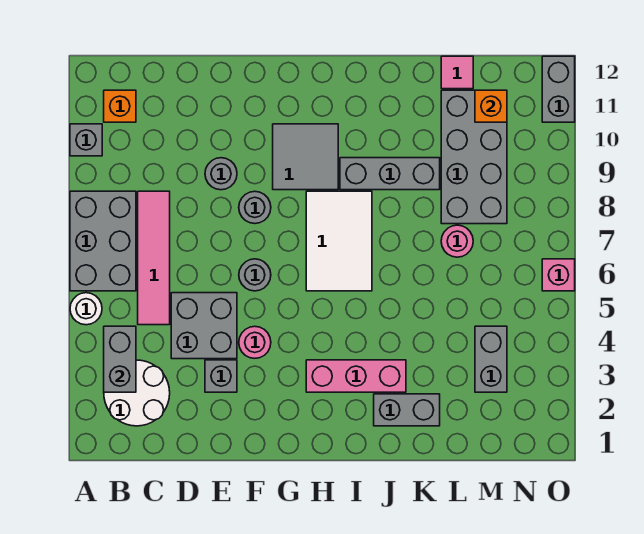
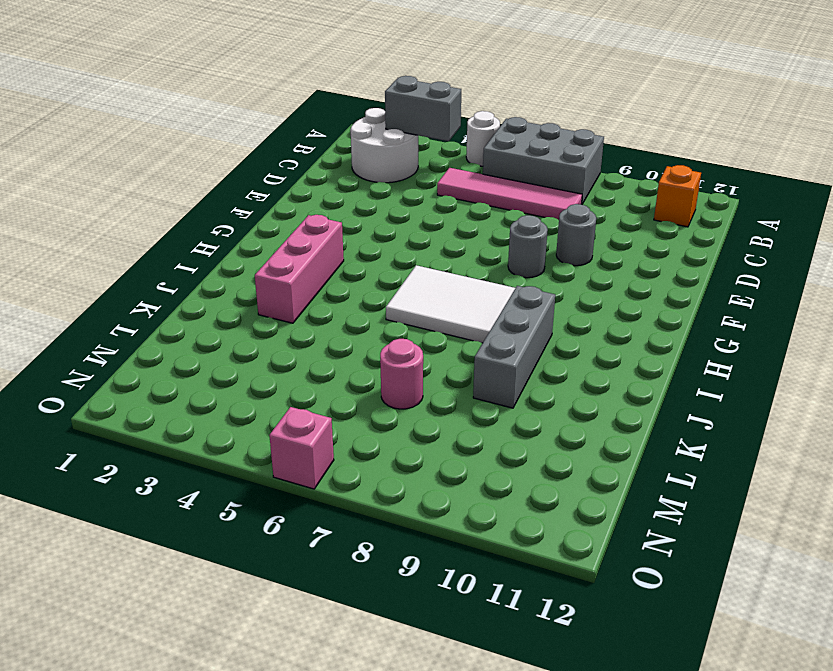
none -> grey brick A10 level 1
none -> grey brick D4:E5 level 1
none -> grey brick E3 level 1

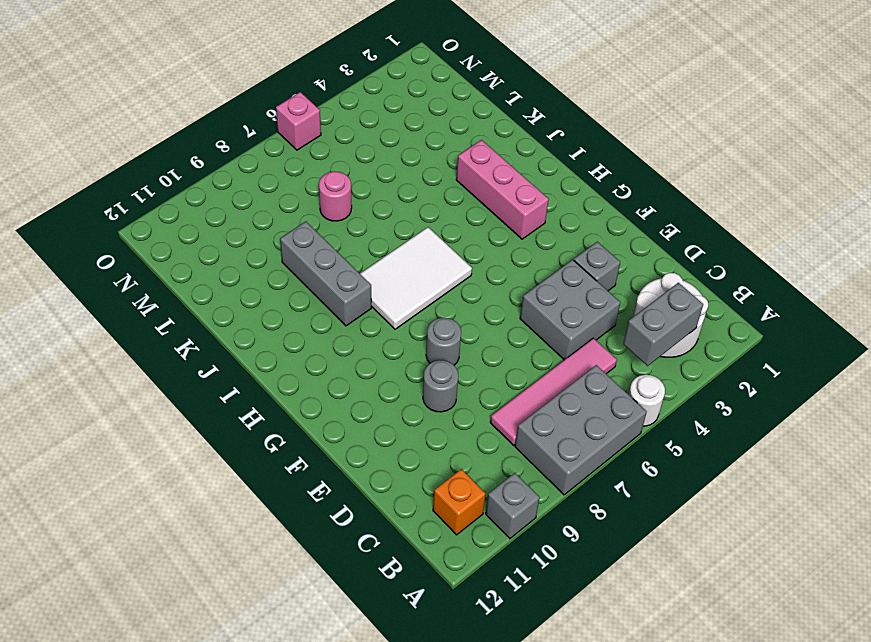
none -> pink round brick F4 level 1
none -> grey round brick F6 level 1
none -> grey tile G9:H10 level 1

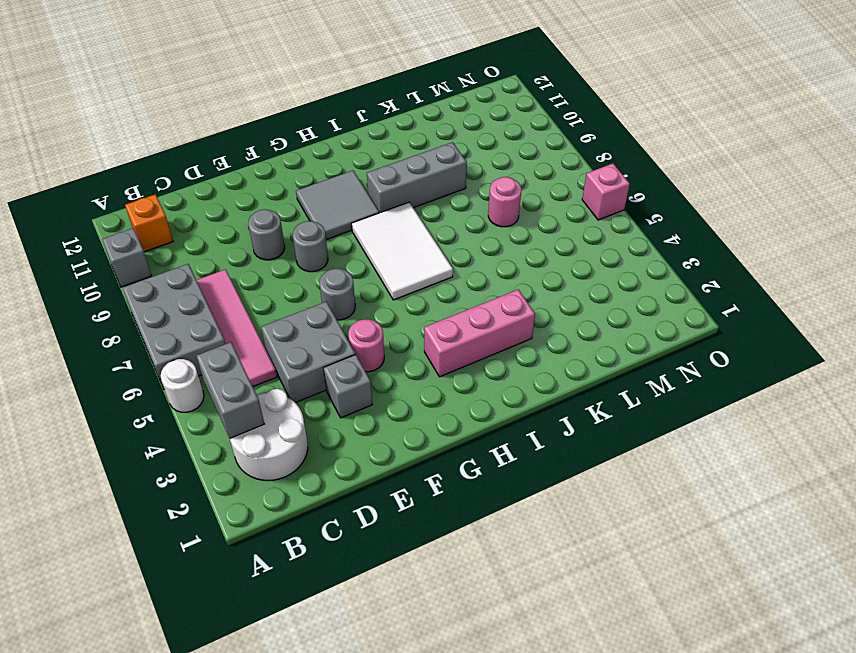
none -> grey brick J2:K2 level 1
none -> grey brick L8:M11 level 1
none -> pink tile L12 level 1

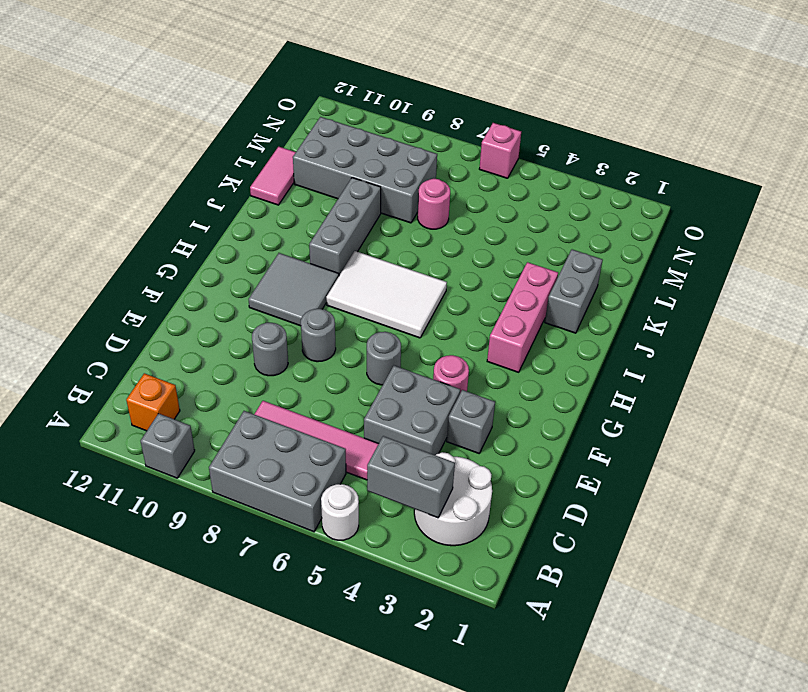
pink tile K12:L12 level 1 -> pink tile L12 level 1
none -> grey brick M3:M4 level 1
none -> grey brick O11:O12 level 1
none -> orange brick M11 level 2

